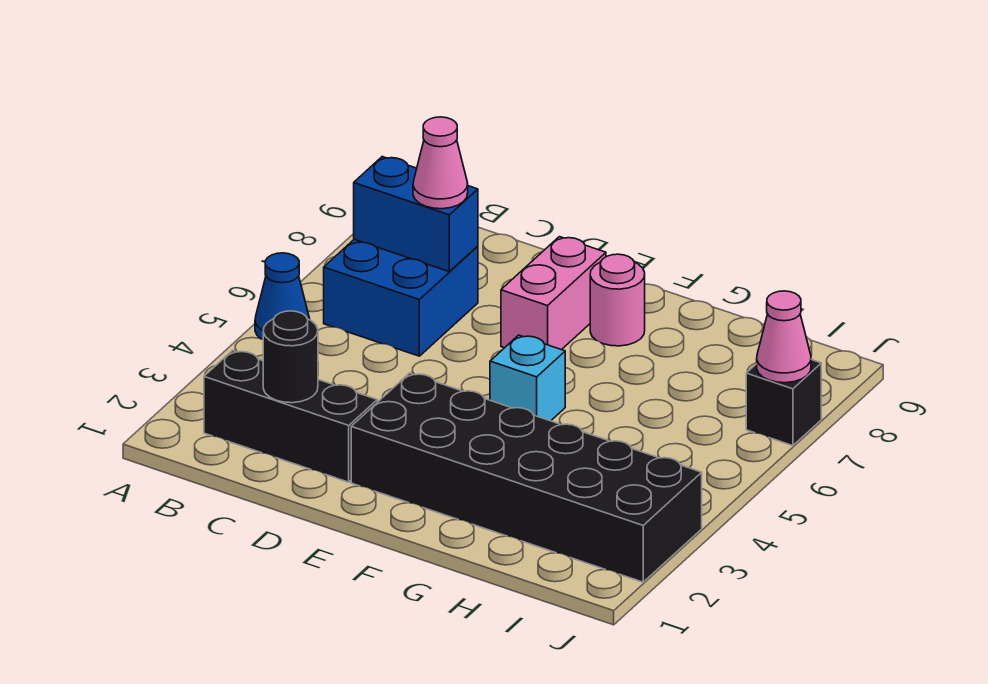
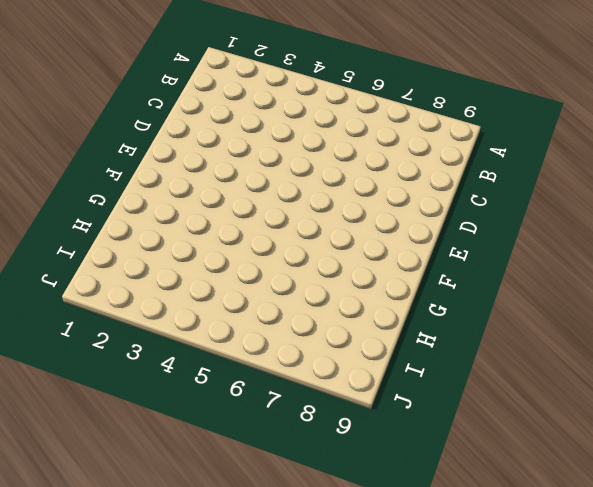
none -> blue cone A5 level 1
none -> black brick B2:D2 level 1
none -> blue brick B6:C7 level 1

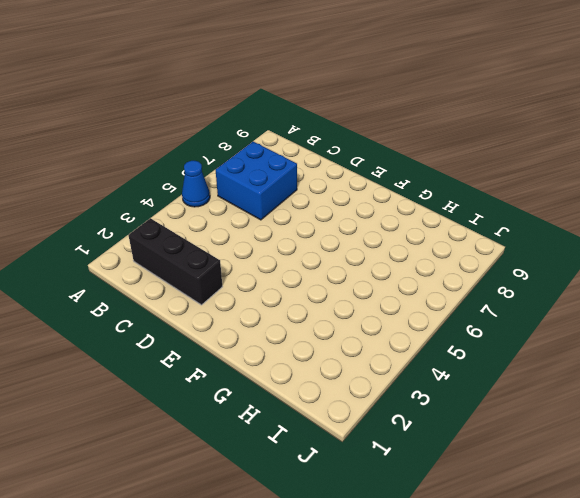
none -> black brick E2:J3 level 1
none -> pink brick E7:E8 level 1
none -> cyan brick F5 level 1

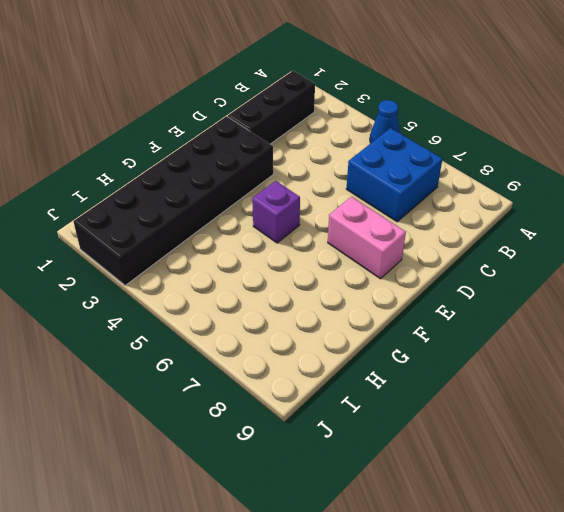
purple brick F5 level 1 -> cyan brick F5 level 1
none -> pink round brick F8 level 1
none -> black brick J7 level 1
none -> blue brick B7:C7 level 2

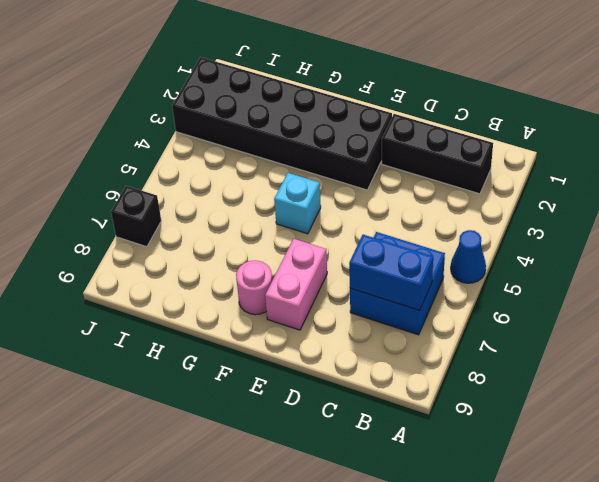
none -> black round brick C2 level 2
none -> pink cone J7 level 2
none -> pink cone C7 level 3

